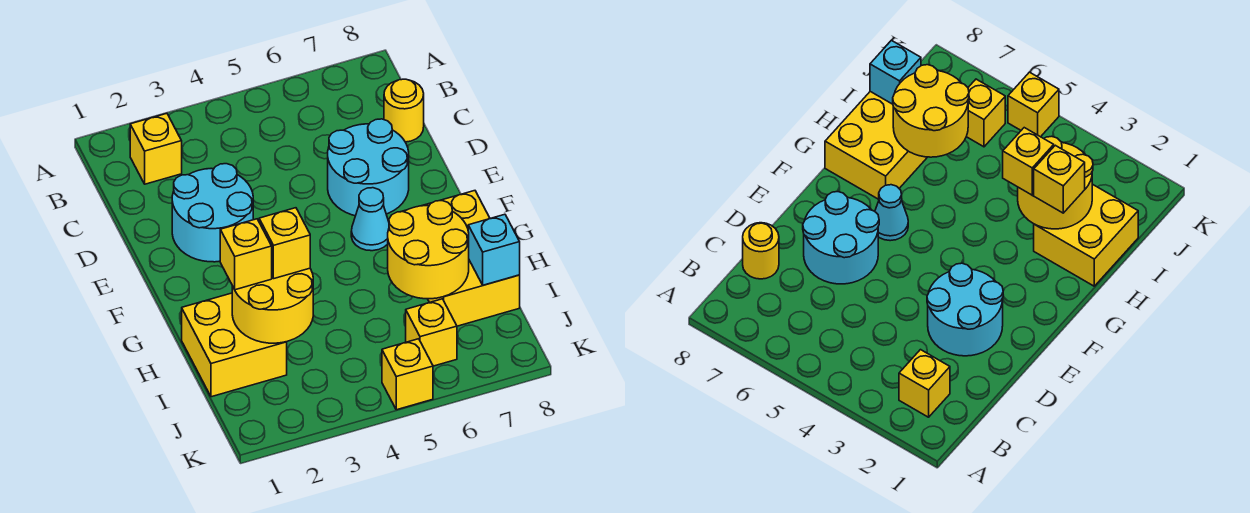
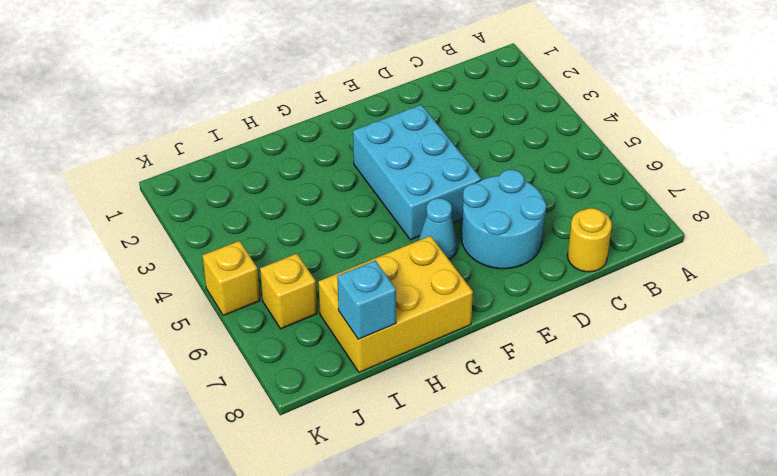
cyan brick E3:F5 level 1 -> cyan round brick D2:E3 level 1
none -> yellow brick B2 level 1
none -> yellow brick H1:I2 level 1
none -> yellow round brick H2:I3 level 2

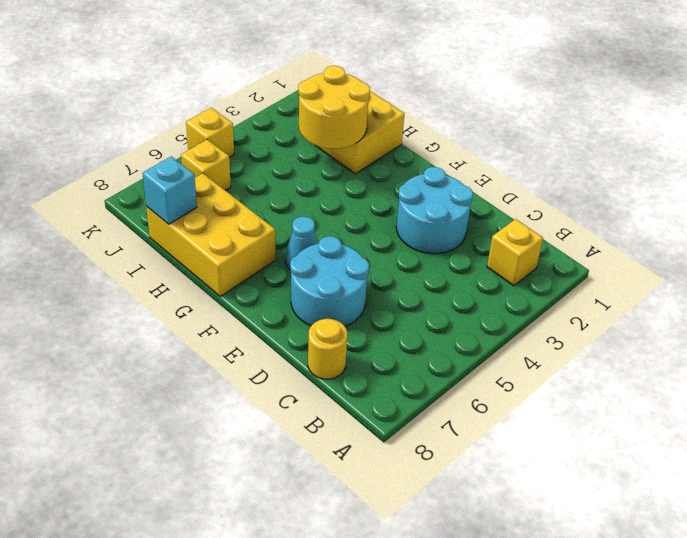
none -> yellow round brick H6:I7 level 2
none -> yellow brick H2 level 3
none -> yellow brick H3 level 3

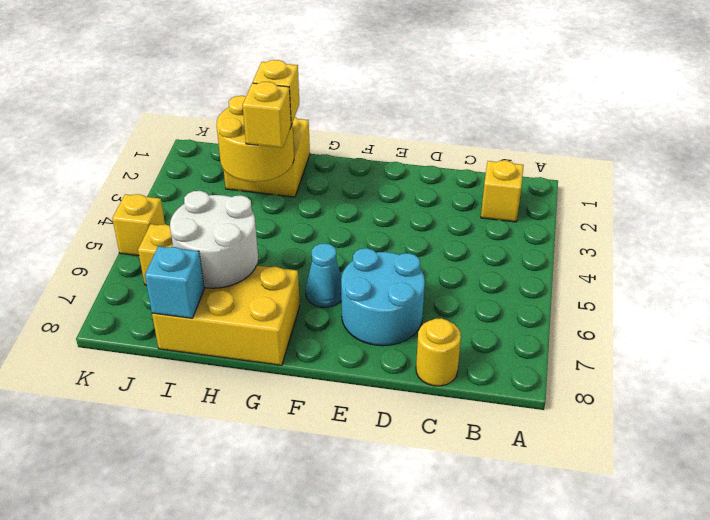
white round brick H6:I7 level 2 -> yellow round brick H6:I7 level 2
none -> cyan round brick D2:E3 level 1

